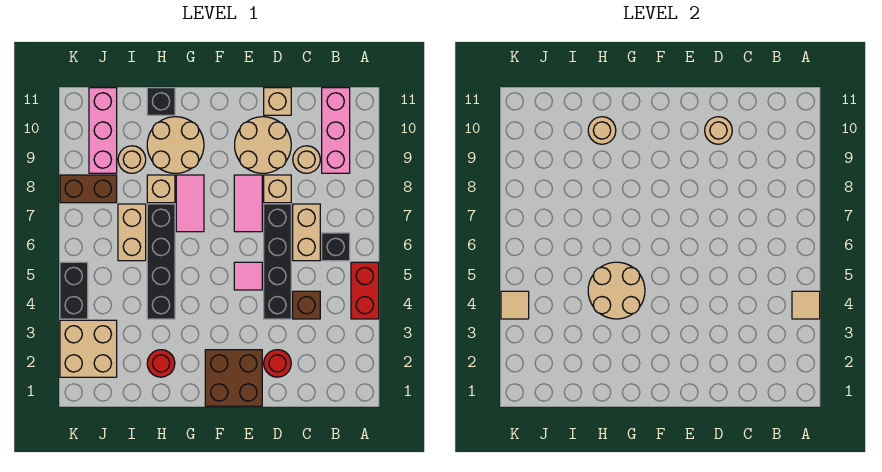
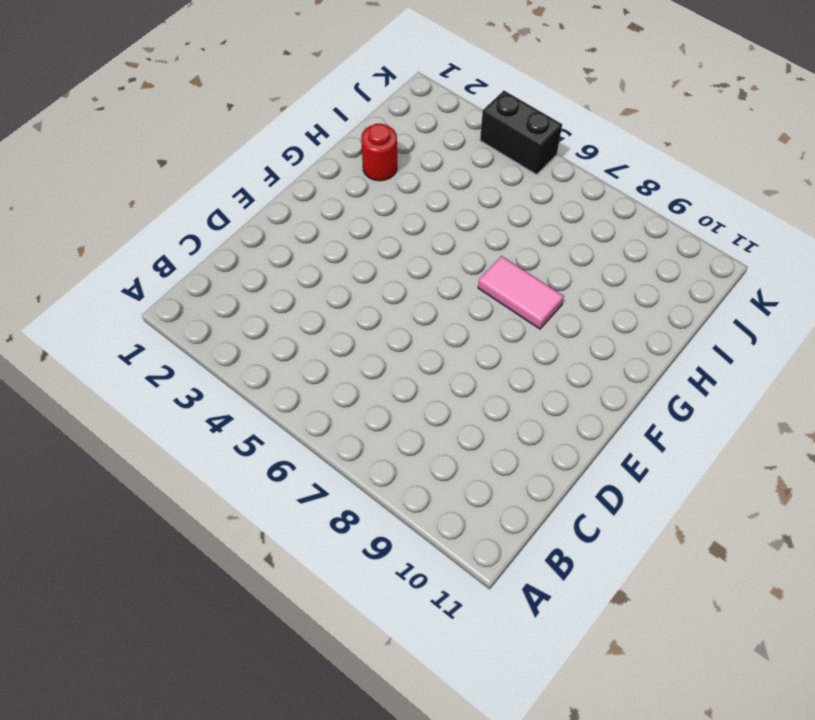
none -> red brick A4:A5 level 1
none -> black brick B6 level 1
none -> pink brick B9:B11 level 1
none -> brown brick C4 level 1

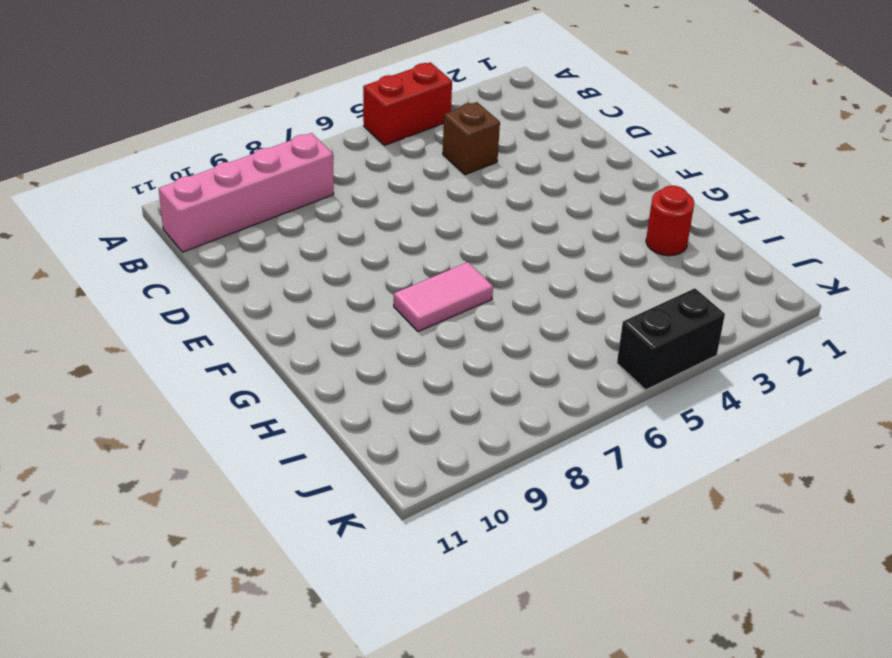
pink brick B8:B11 level 1 -> pink brick B9:B11 level 1
none -> black brick B6 level 1
none -> tan brick C6:C7 level 1
none -> tan round brick C9 level 1
none -> red round brick D2 level 1

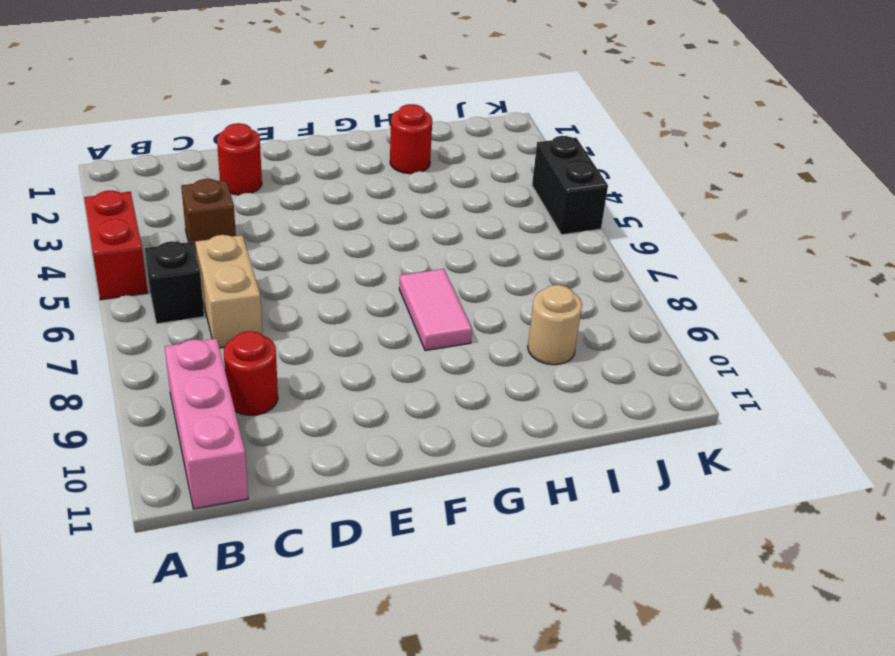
red round brick C9 level 1 -> tan round brick C9 level 1
none -> black brick D4:D7 level 1
none -> tan brick D8 level 1
none -> tan round brick D9:E10 level 1
none -> tan brick D11 level 1

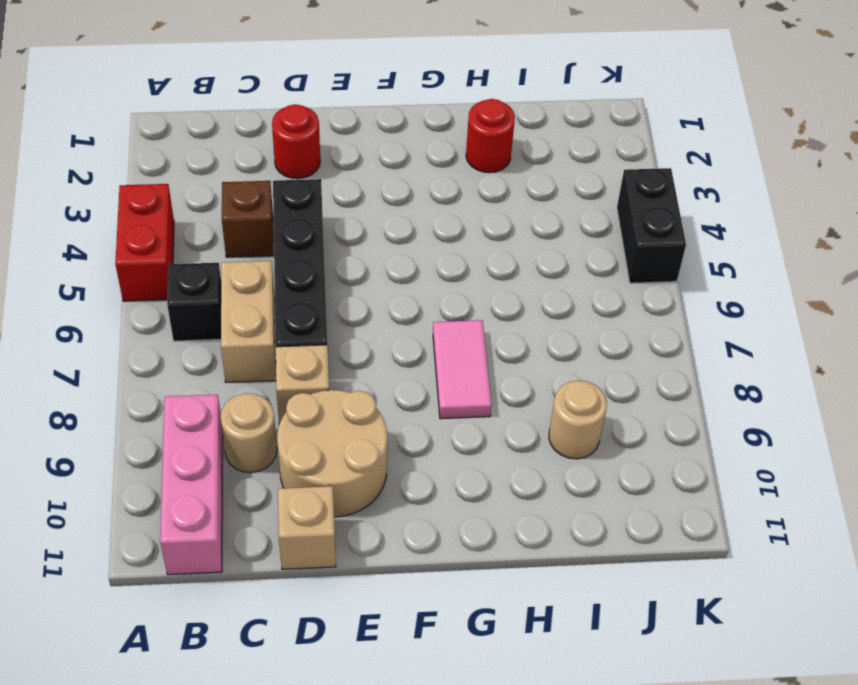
none -> brown brick E1:F2 level 1
none -> pink tile E5 level 1
none -> pink tile E7:E8 level 1
none -> tan round brick G9:H10 level 1

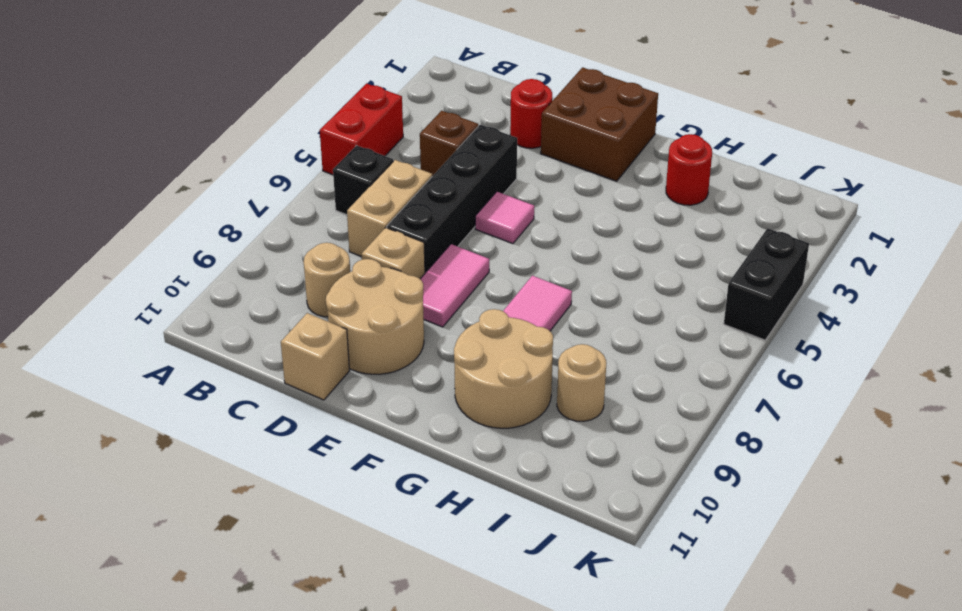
none -> pink brick B9:B11 level 1
none -> black brick H4:H7 level 1
none -> tan brick H8 level 1
none -> black brick H11 level 1

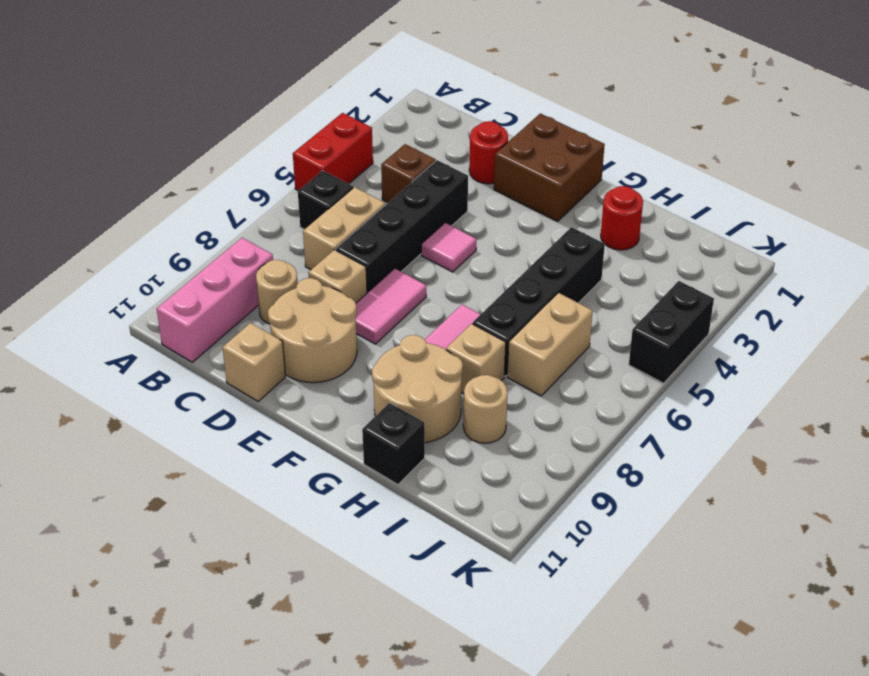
none -> tan brick J2:K3 level 1
none -> brown brick J8:K8 level 1
none -> pink brick J9:J11 level 1
none -> tan tile A4 level 2

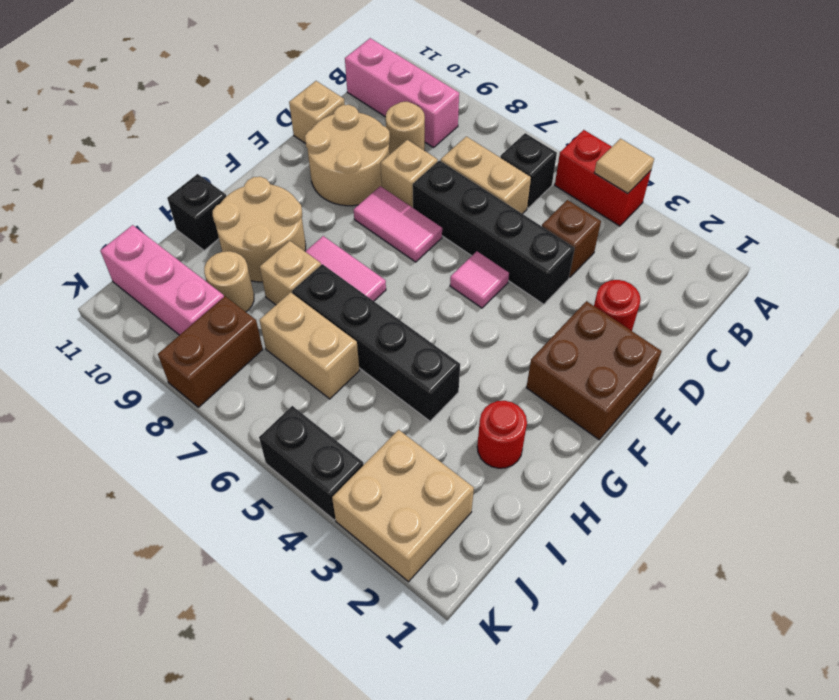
none -> tan round brick D10 level 2
none -> tan round brick G4:H5 level 2
none -> tan round brick H10 level 2
none -> tan tile K4 level 2

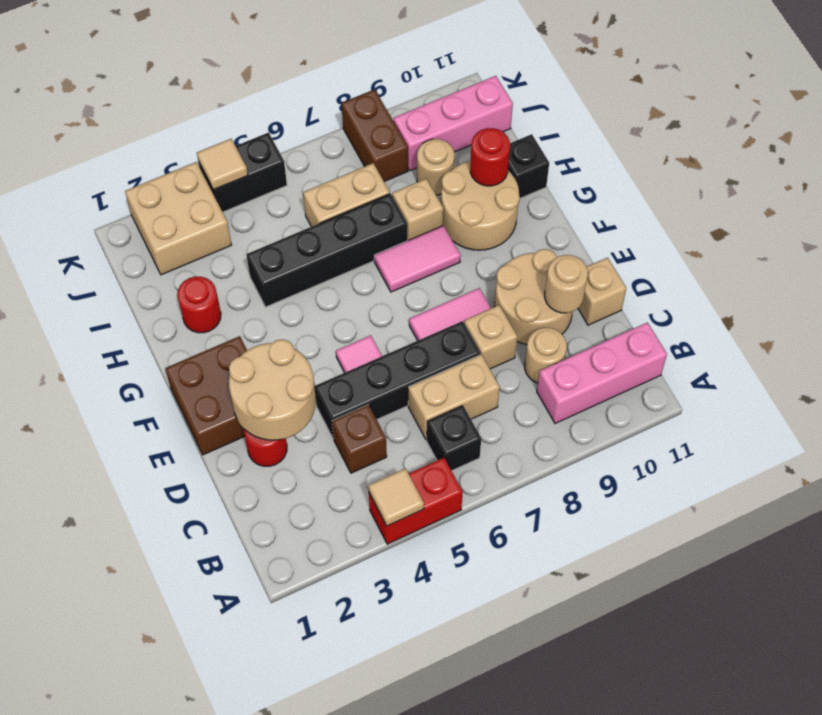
tan round brick D2:E3 level 2 -> tan round brick G4:H5 level 2
red round brick H10 level 2 -> tan round brick H10 level 2

